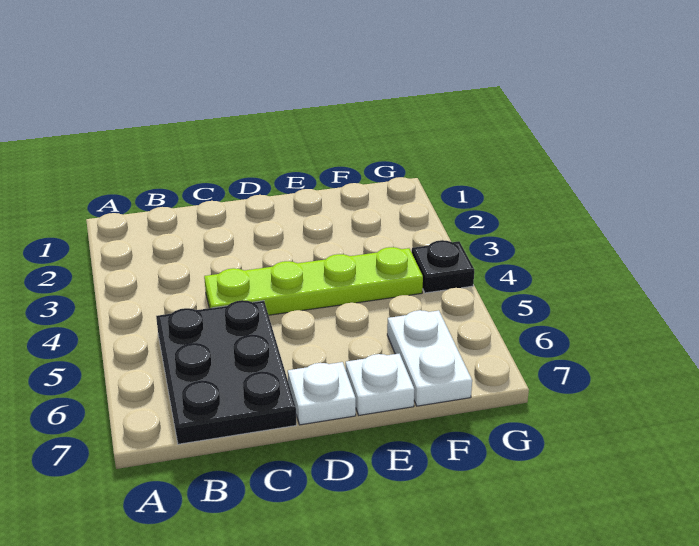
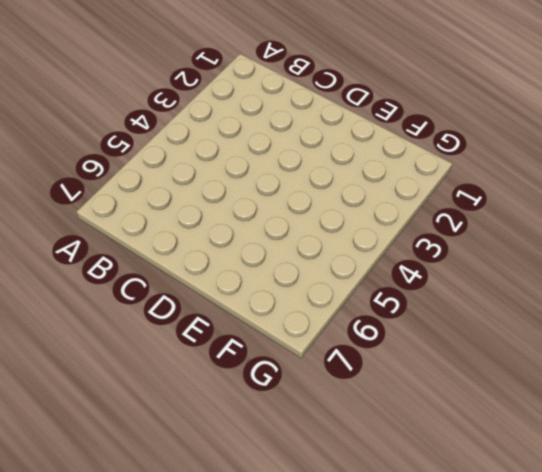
none -> black plate B5:C7 level 1
none -> lime plate C4:F4 level 1

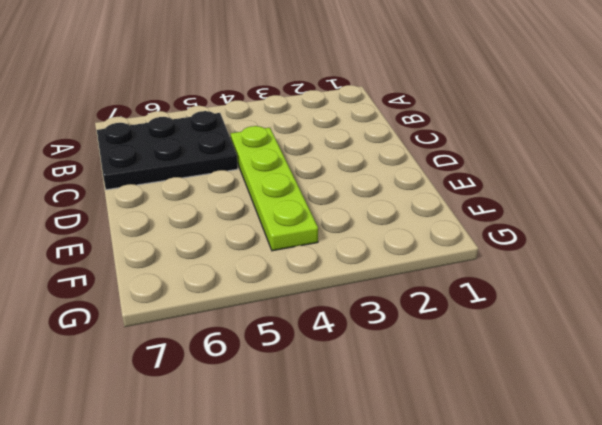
none -> white plate D7 level 1
none -> white plate E7 level 1

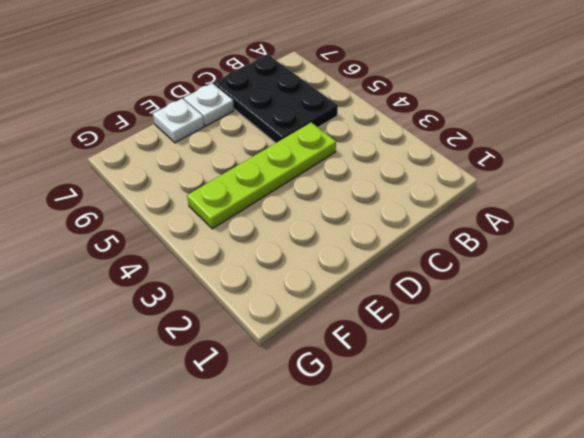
none -> white plate F6:F7 level 1
none -> black plate G4 level 1

